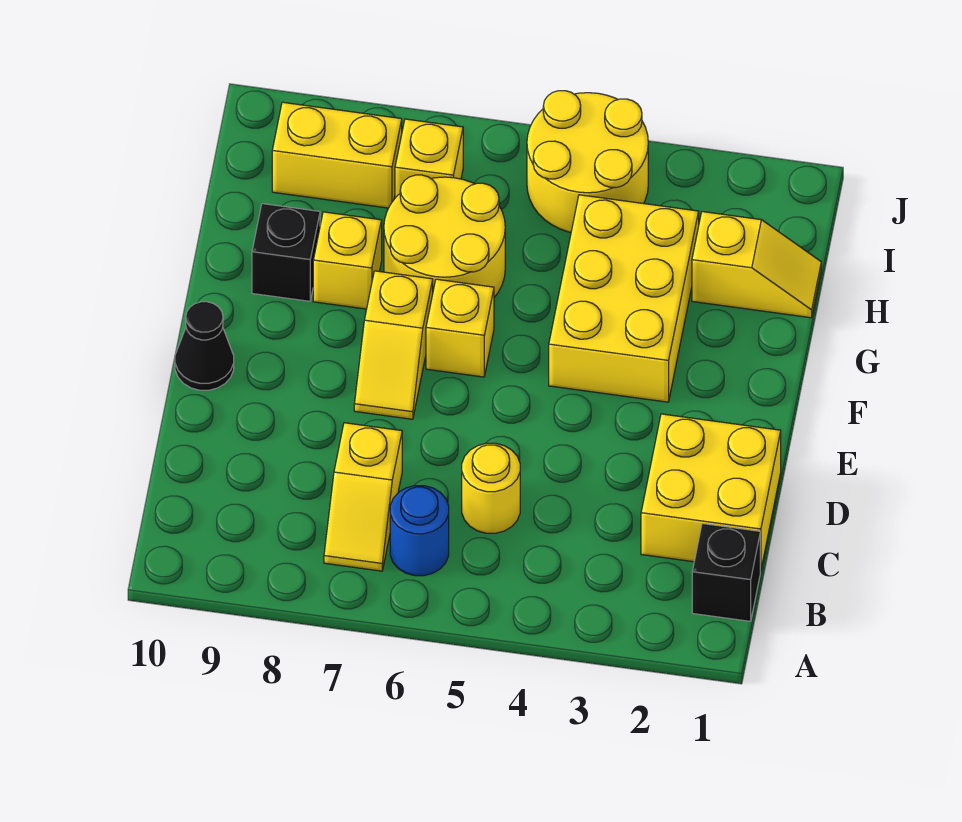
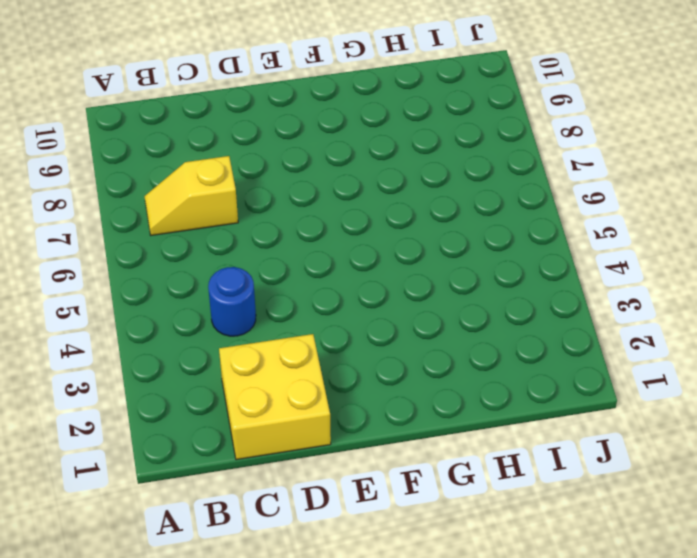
blue round brick C4 level 1 -> blue round brick B6 level 1
none -> black brick B1 level 1
none -> yellow round brick C5 level 1
none -> yellow slope E7:F7 level 1 top F

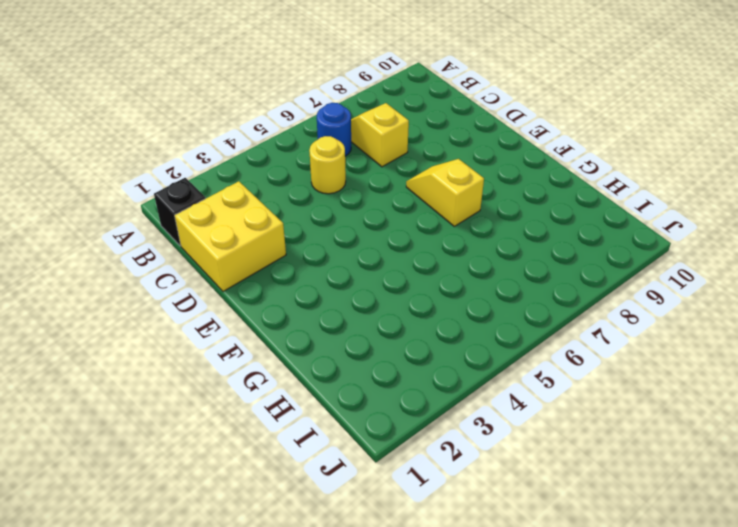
none -> black cone E10 level 1
none -> yellow brick F3:H4 level 1
none -> yellow brick F6 level 1

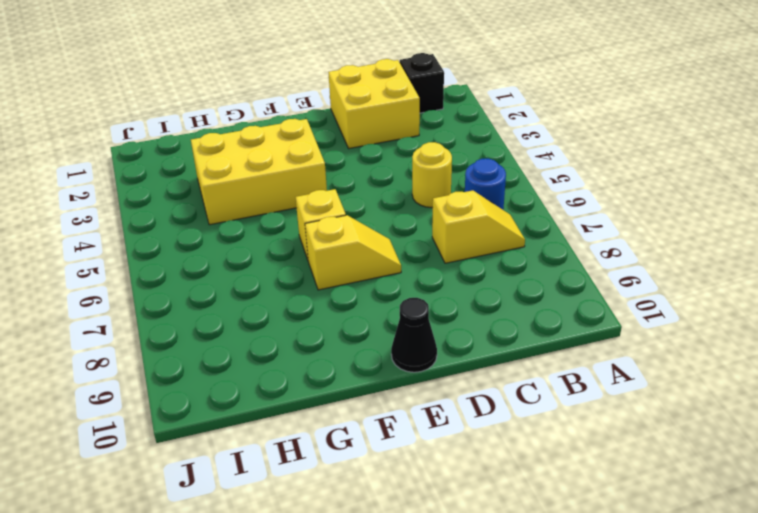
none -> yellow round brick G6:H7 level 1
none -> yellow brick G8 level 1
none -> black brick G9 level 1

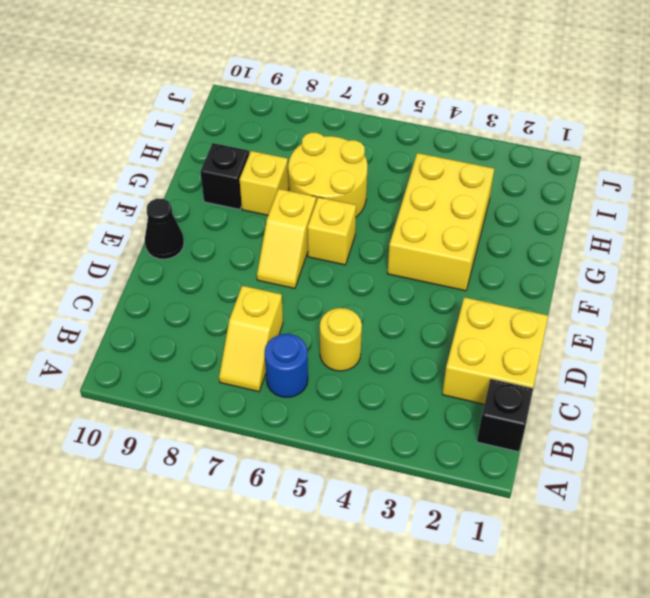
none -> yellow slope H1:H2 level 1 top 2
none -> yellow round brick I4:J5 level 1
none -> yellow brick I7 level 1

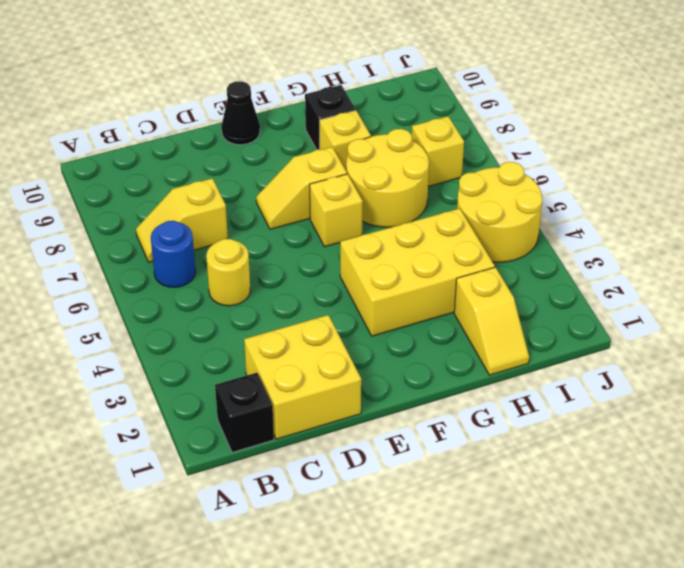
none -> yellow brick I8:I9 level 1

